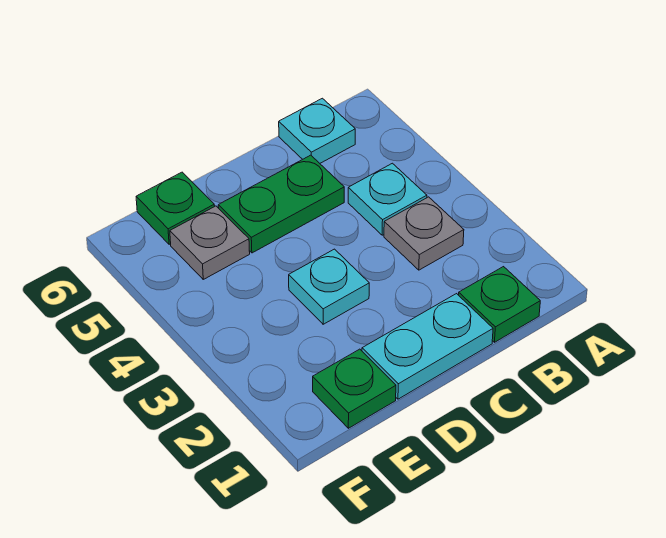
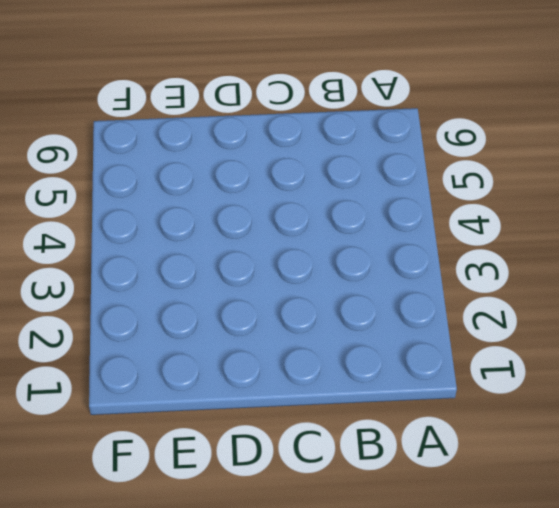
none -> green plate B1 level 1
none -> grey plate B3 level 1

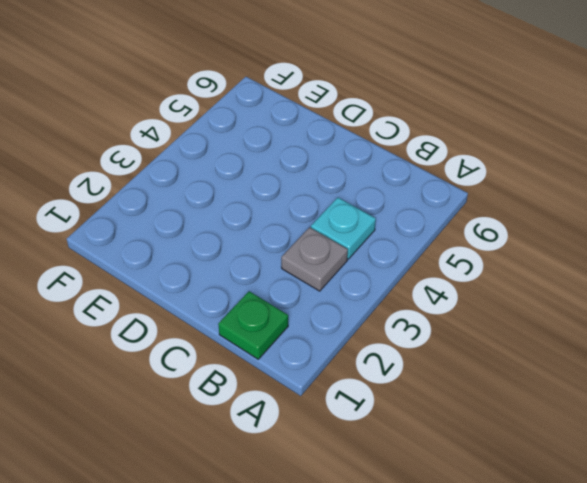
none -> cyan plate B6 level 1
none -> cyan plate C1:D1 level 1

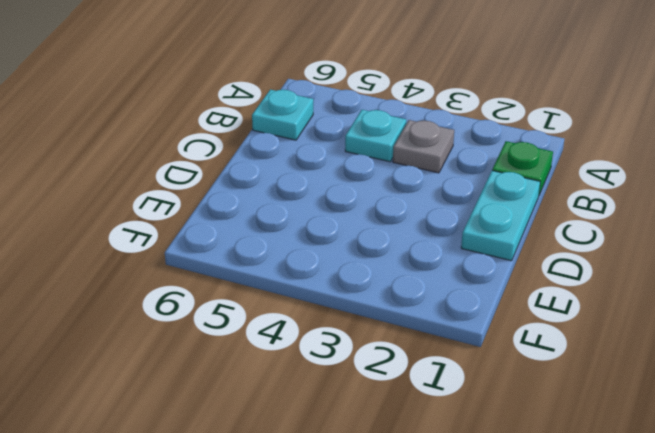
none -> green plate C5:D5 level 1
none -> cyan plate D3 level 1

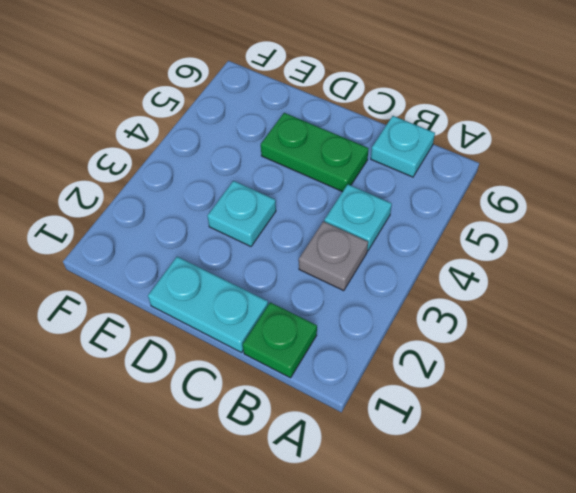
none -> green plate E1 level 1
none -> grey plate E5 level 1

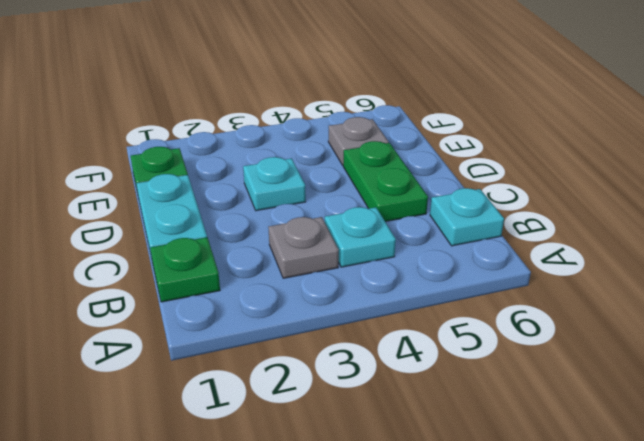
none -> green plate E6 level 1

